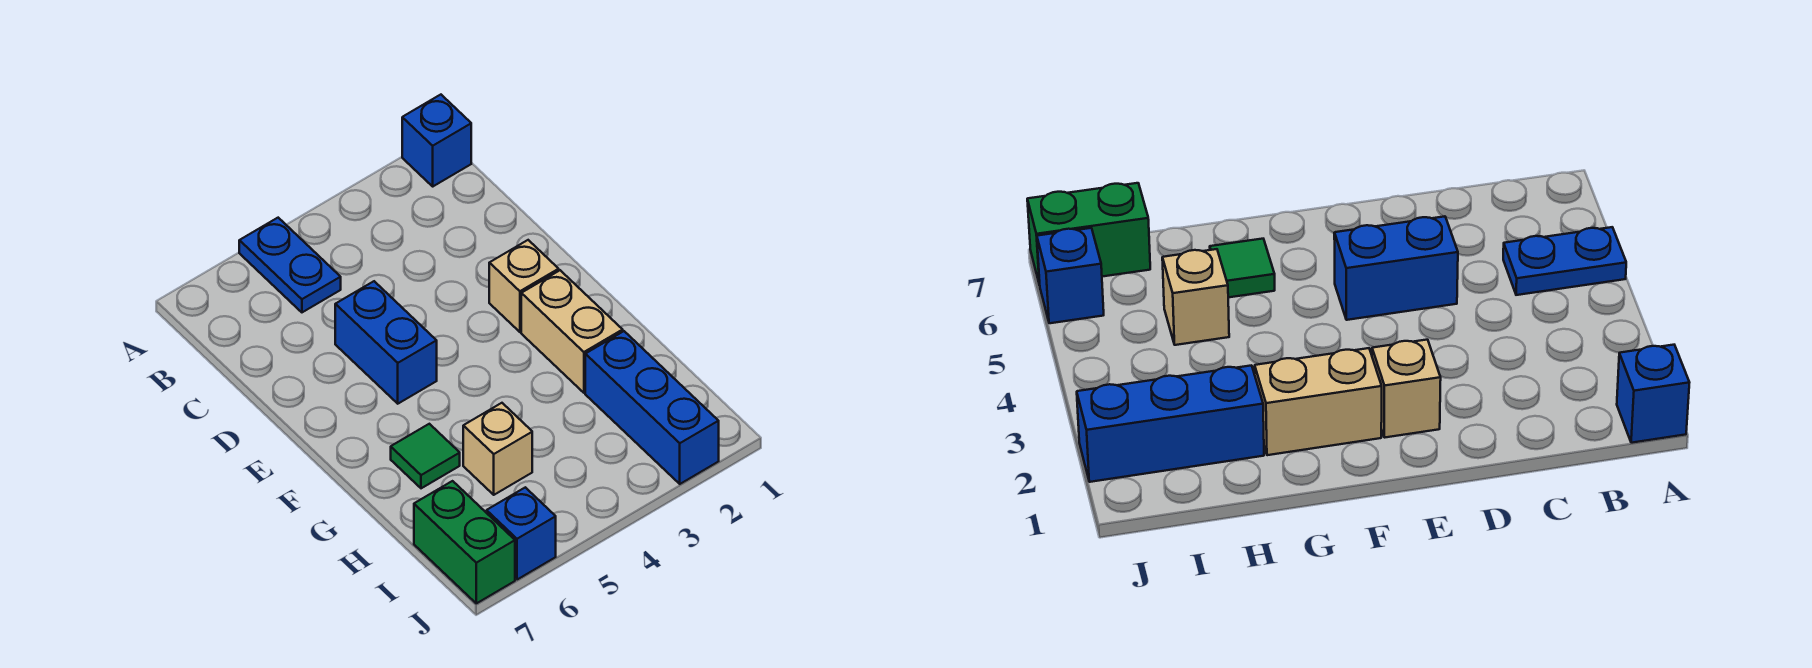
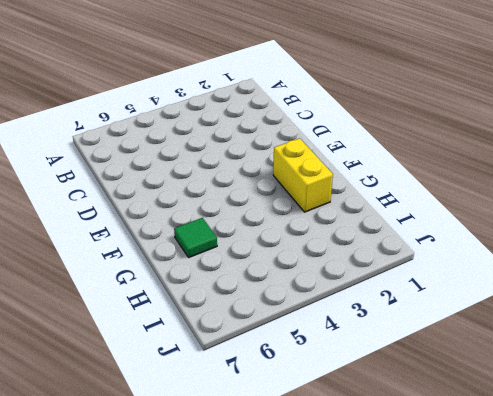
yellow brick F2:G2 level 1 -> tan brick F2:G2 level 1
none -> blue brick A1 level 1
none -> blue plate A5:B5 level 1

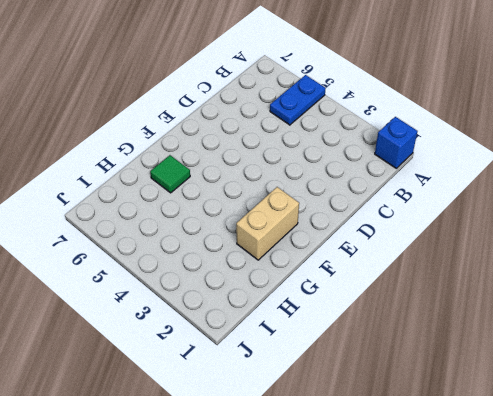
none -> blue brick D5:E5 level 1
none -> tan brick E2 level 1

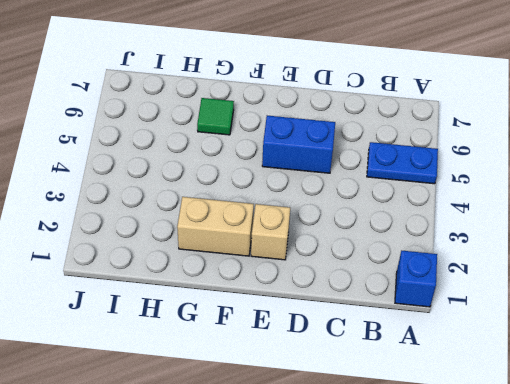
none -> blue brick H2:J2 level 1
none -> tan brick H5 level 1

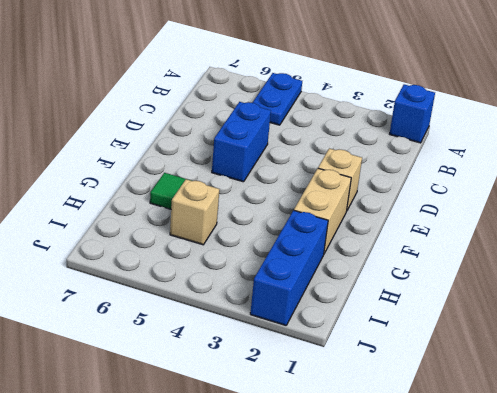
none -> green brick I7:J7 level 1
none -> blue brick J6 level 1

